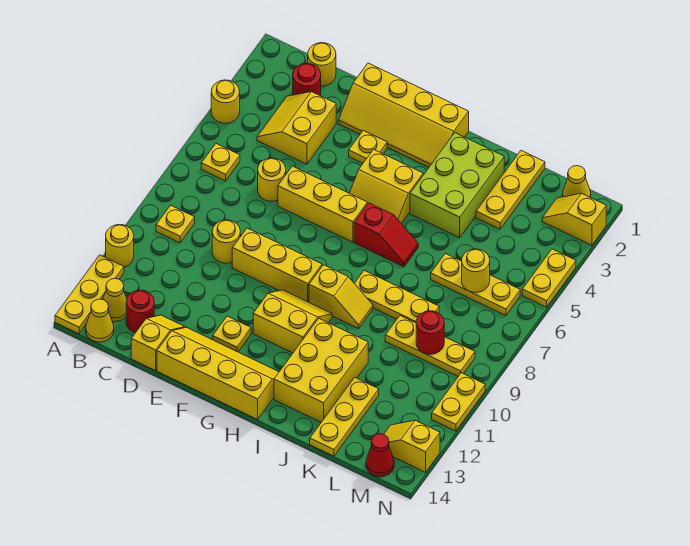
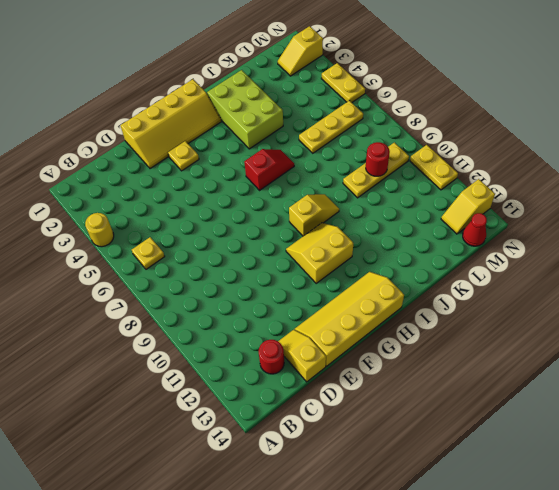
none -> yellow round brick A11 level 1
none -> yellow plate A12:A14 level 1
none -> yellow plate B9 level 1
none -> yellow cone B13 level 1

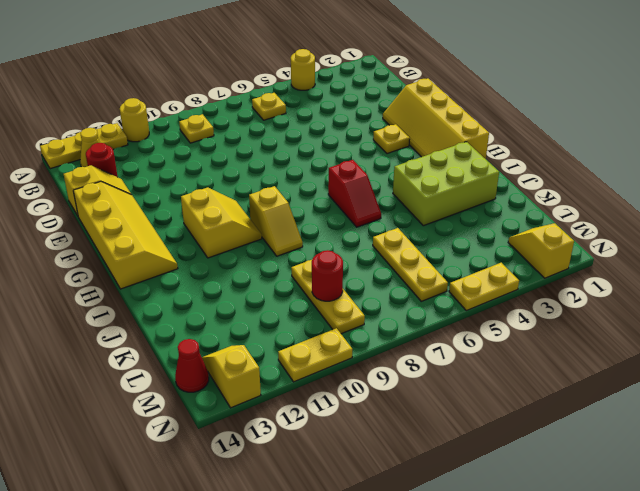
none -> yellow cone B14 level 1
none -> yellow round brick C1 level 1
none -> red round brick C2 level 1
none -> yellow slope C3:D4 level 1 top D

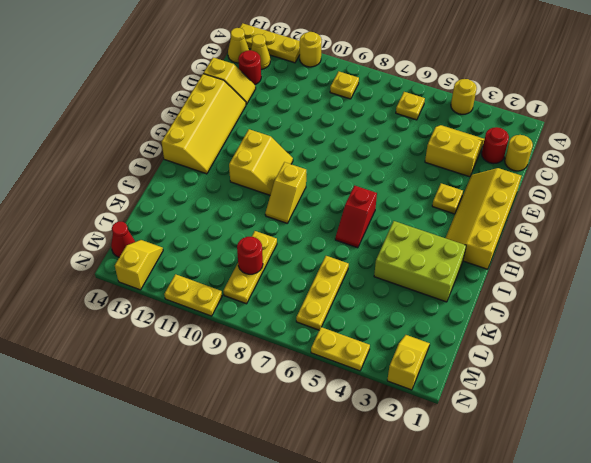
none -> yellow round brick D6 level 1
none -> yellow round brick D9 level 1
none -> yellow brick E6:G6 level 1
none -> yellow brick E9:G9 level 1

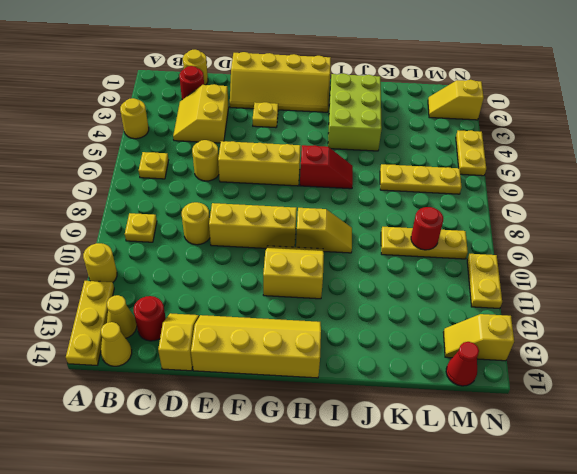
none -> yellow plate F12 level 1
none -> yellow slope G4:H5 level 1 top 4
none -> yellow plate I8:K8 level 1
none -> yellow brick I11:J13 level 1

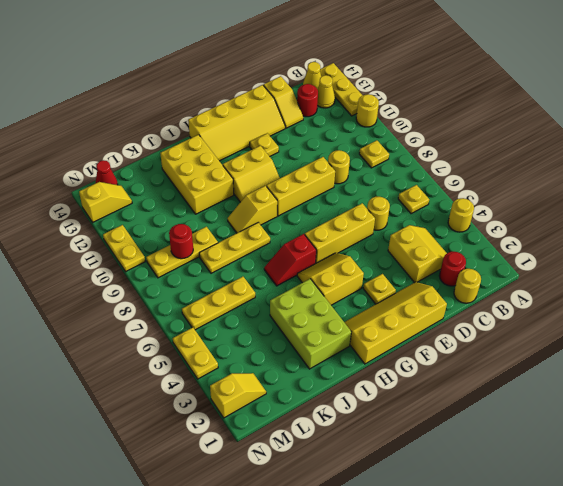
none -> yellow plate K1:K3 level 1
none -> yellow plate K12:K14 level 1
none -> yellow cone M1 level 1
none -> yellow round brick L6 level 2

